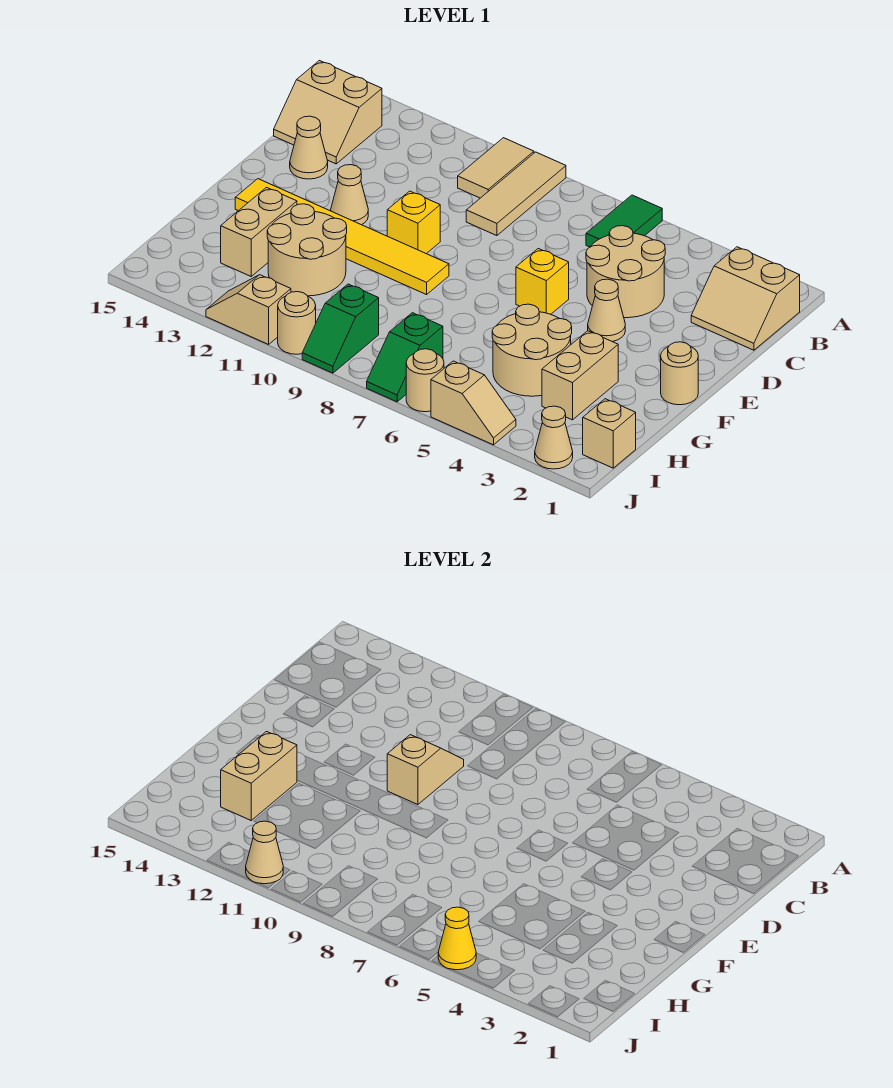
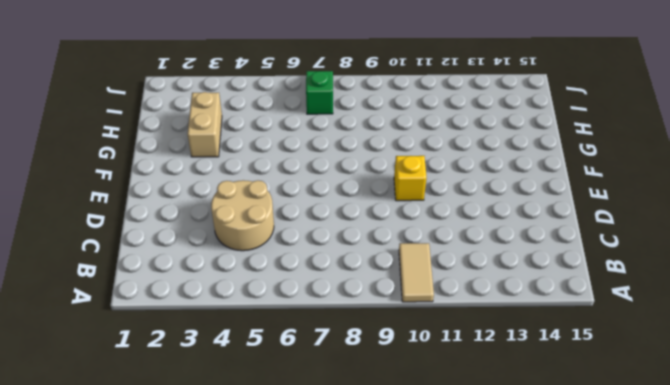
none -> green tile A6:B6 level 1
none -> tan tile A9:C9 level 1
none -> tan slope B1:C2 level 1 top B

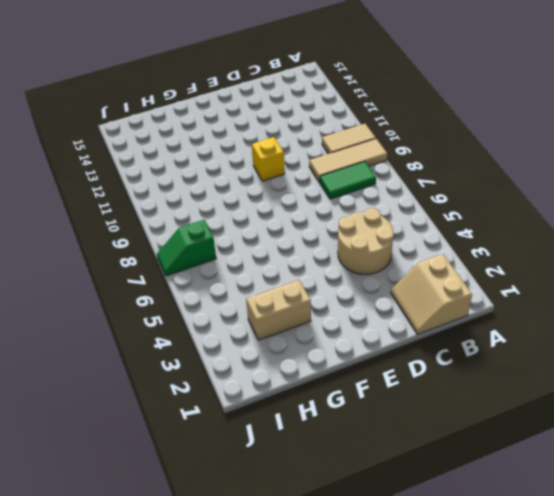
green tile B8:C8 level 1 -> green tile A6:B6 level 1
none -> tan slope B14:C15 level 1 top B
none -> tan cone D14 level 1
none -> tan cone E4 level 1

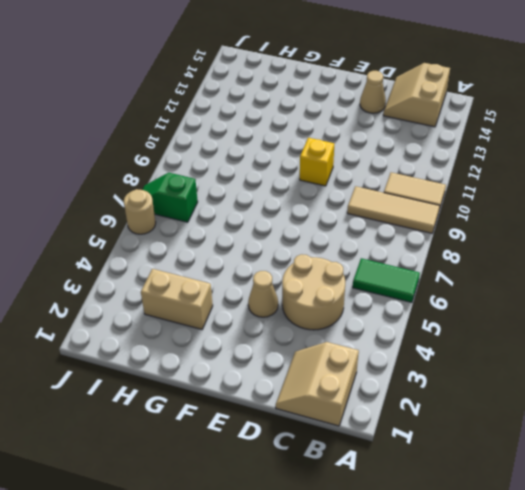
none -> yellow brick E6 level 1
none -> tan cone E12 level 1
none -> tan round brick F1 level 1

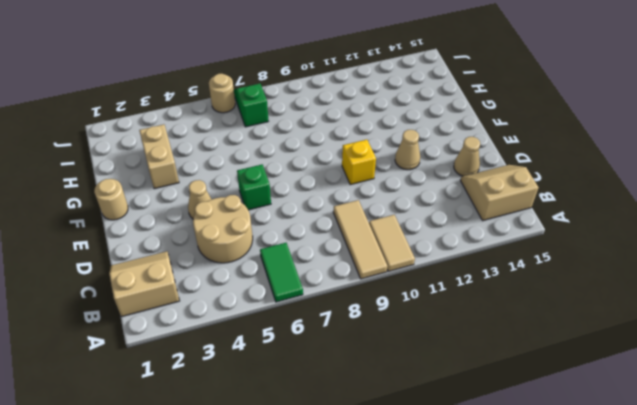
green brick E6 level 1 -> yellow brick E6 level 1
none -> yellow tile F9:F14 level 1
none -> tan round brick G4:H5 level 1
none -> tan round brick G11:H12 level 1

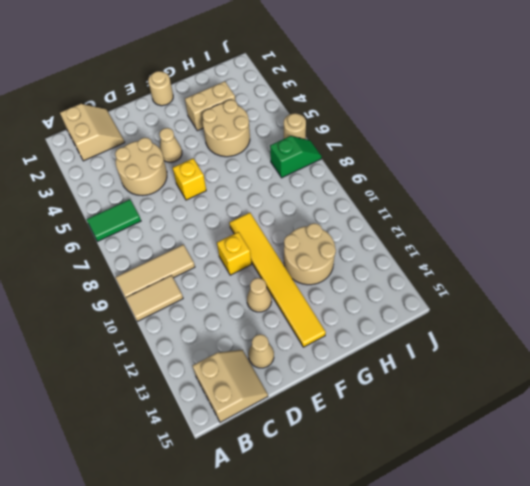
none -> tan brick G13:H13 level 1
none -> tan brick I1 level 1
none -> green slope I9:J9 level 1 top I

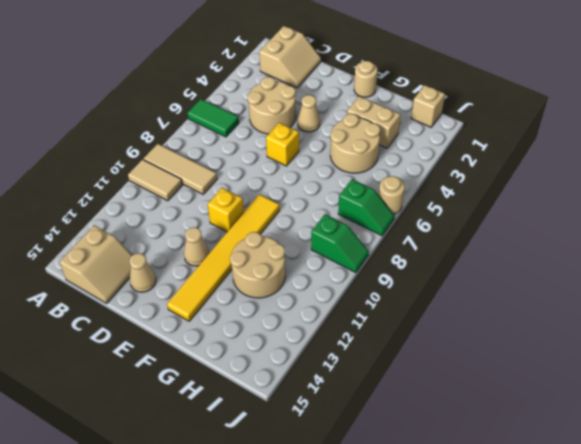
none -> tan brick G13:H13 level 1
none -> tan cone J2 level 1
none -> tan slope J4:J5 level 1 top 5

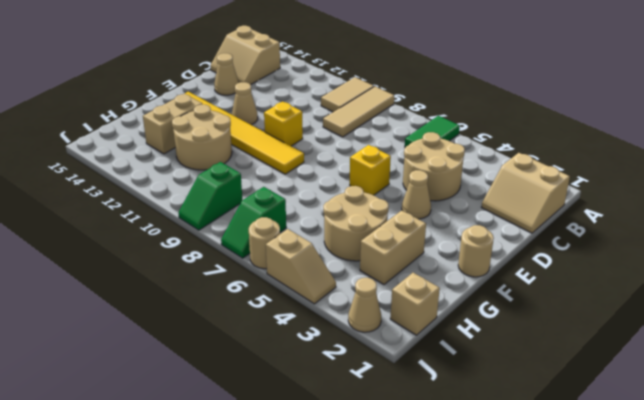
none -> tan round brick J10 level 1
none -> tan slope J11:J12 level 1 top 11
none -> tan slope D10:E10 level 2 top E

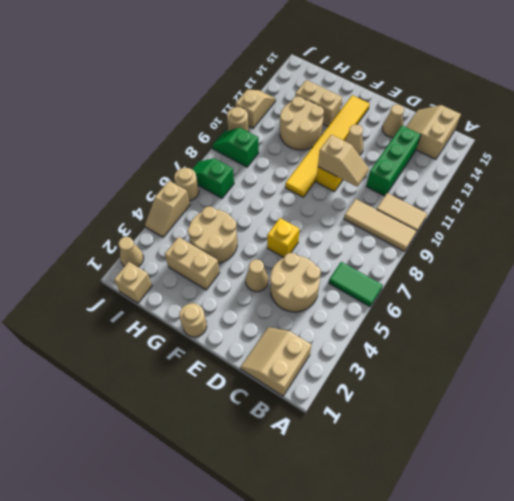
green brick C11:C13 level 1 -> none
none -> tan brick G13:H13 level 2
none -> yellow cone J5 level 2
none -> tan cone J11 level 2

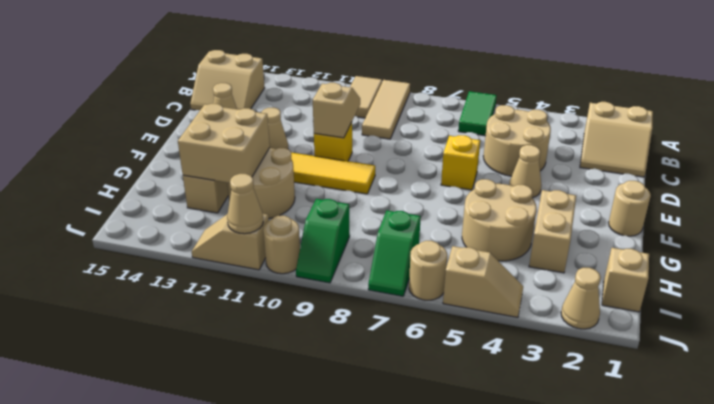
tan brick G12:H13 level 2 -> tan brick G13:H13 level 2
none -> yellow cone J5 level 2

